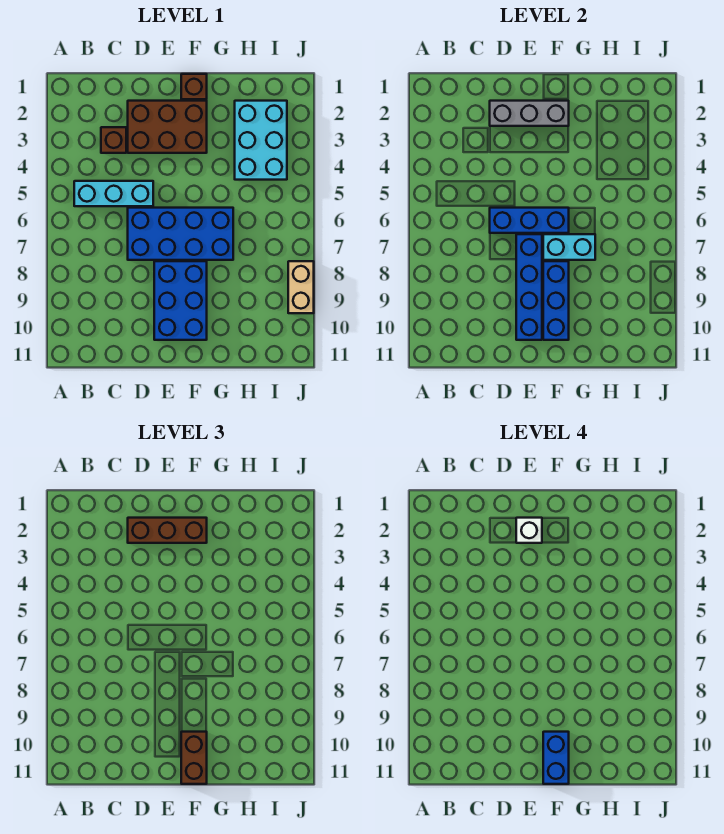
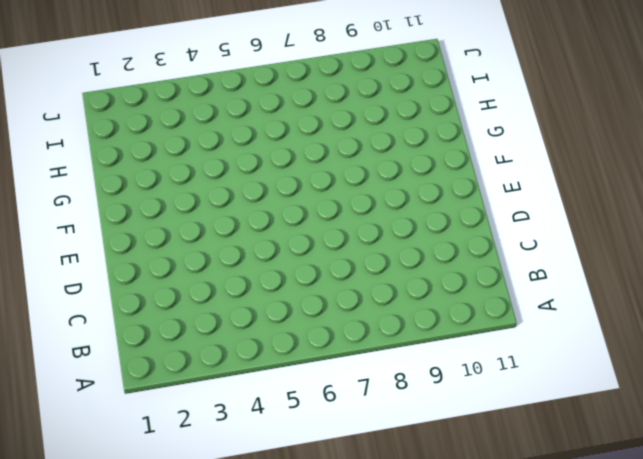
none -> cyan brick B5:D5 level 1
none -> brown brick C3 level 1
none -> brown brick D2:F3 level 1

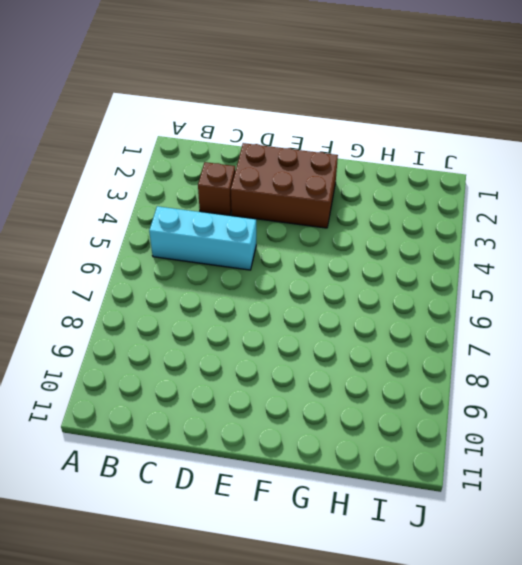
none -> blue brick D6:G7 level 1
none -> blue brick E8:F10 level 1
none -> brown brick F1 level 1

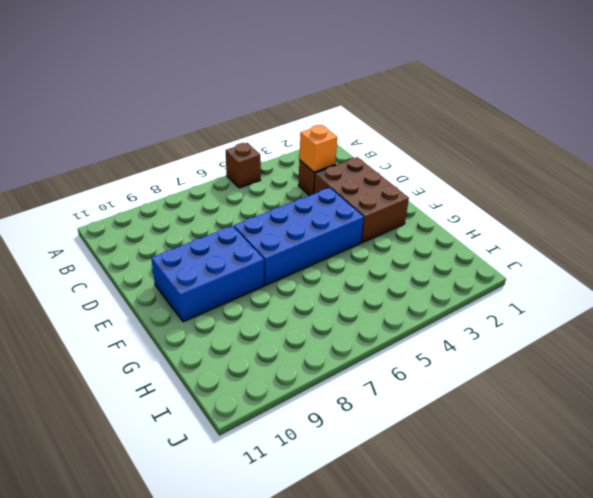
brown brick A5 level 1 -> brown brick F1 level 1
orange brick C3 level 2 -> none
blue brick E4:F7 level 1 -> blue brick D6:G7 level 1
none -> cyan brick B5:D5 level 1
none -> cyan brick H2:I4 level 1
none -> tan brick J8:J9 level 1

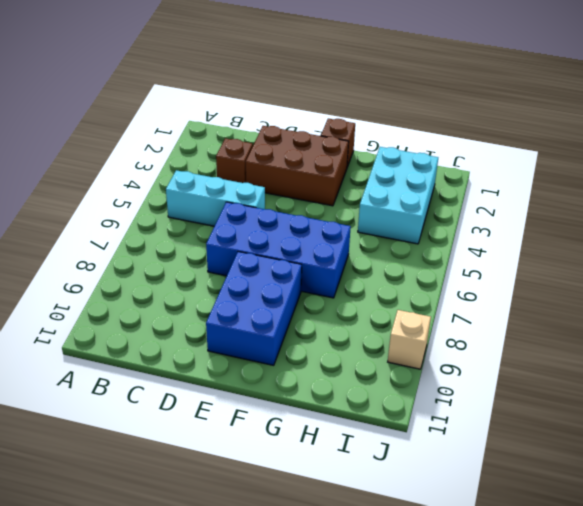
tan brick J9 level 1 -> tan brick J8:J9 level 1
none -> grey brick D2:F2 level 2
none -> blue brick D6:F6 level 2
none -> blue brick E7:E10 level 2

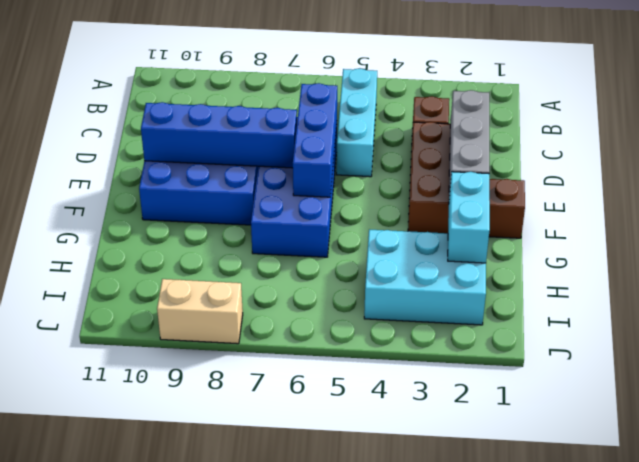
cyan brick G2:H2 level 2 -> cyan brick F7:G7 level 2
none -> blue brick F8:F10 level 2
none -> brown brick D2:F2 level 3
none -> brown brick F10:F11 level 3

